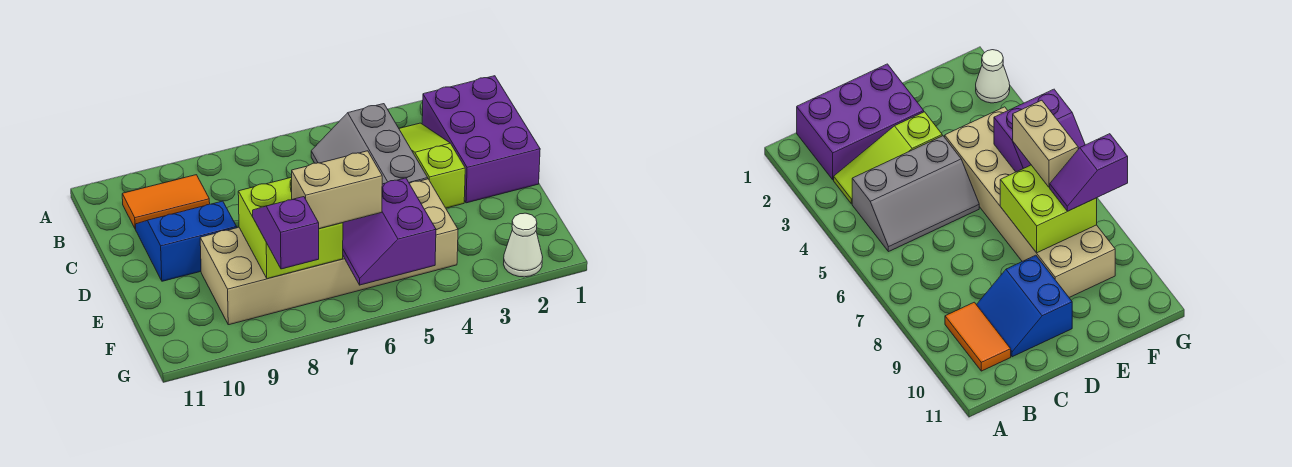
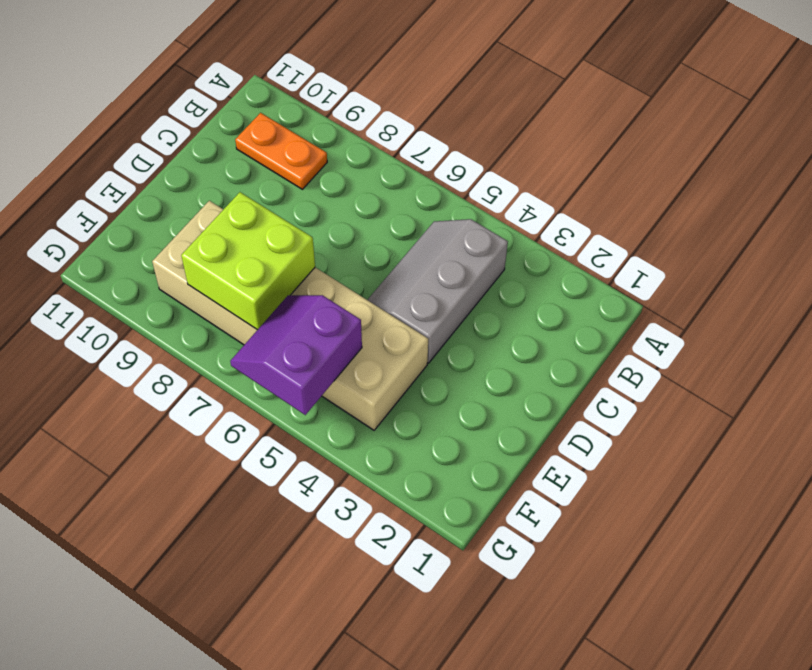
orange plate B9:B10 level 1 -> orange tile B9:B10 level 1
none -> purple brick B1:D2 level 1
none -> lime slope B3:D3 level 1 top D

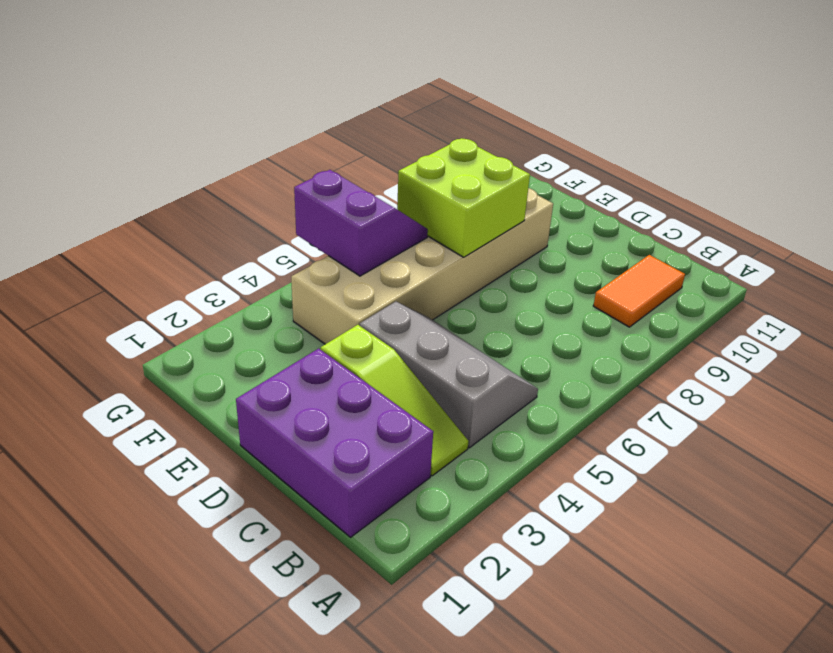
none -> blue slope C9:D10 level 1 top D
none -> white cone G2 level 1

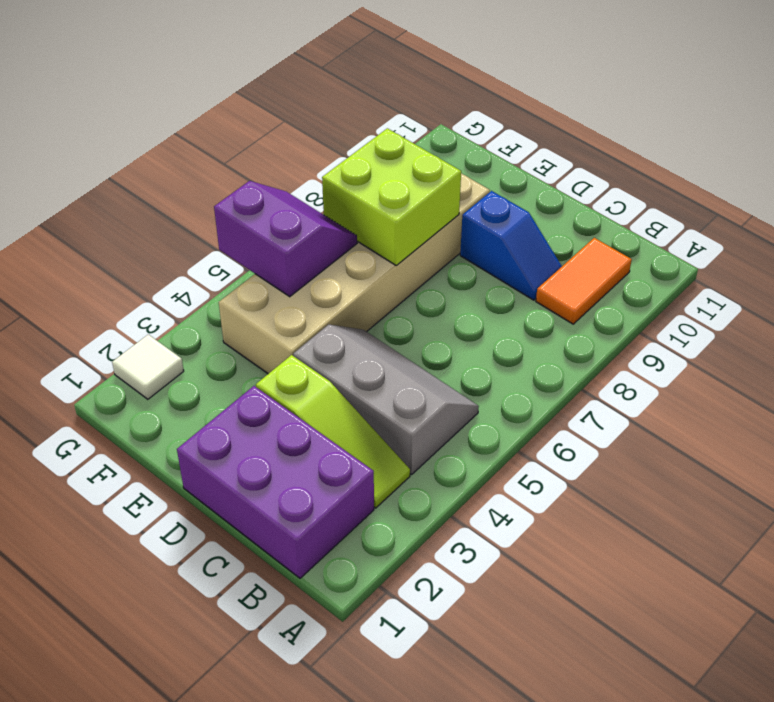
blue slope C9:D9 level 1 top D -> blue slope C9:D10 level 1 top D
white tile G2 level 1 -> white cone G2 level 1
none -> tan brick F6:F7 level 3
none -> purple slope F8:G8 level 3 top G

